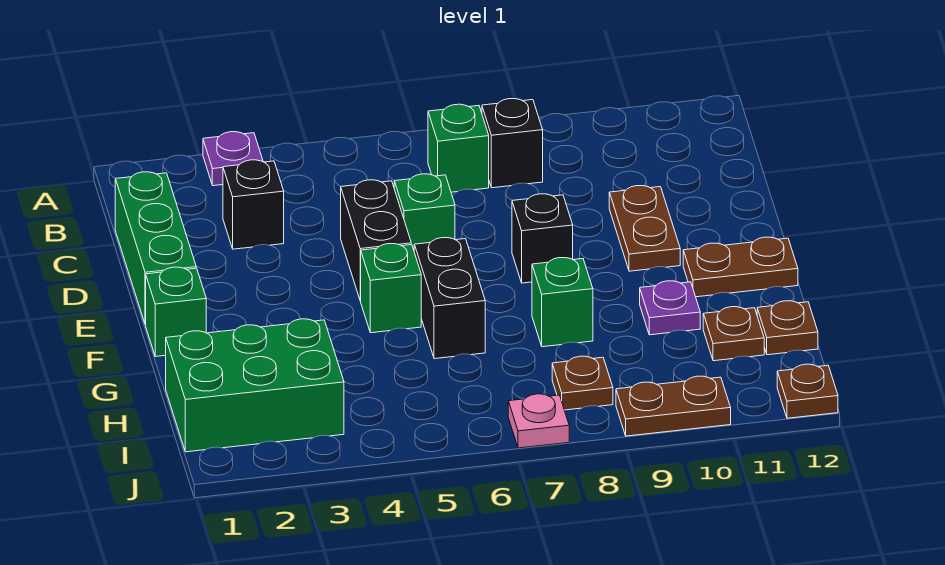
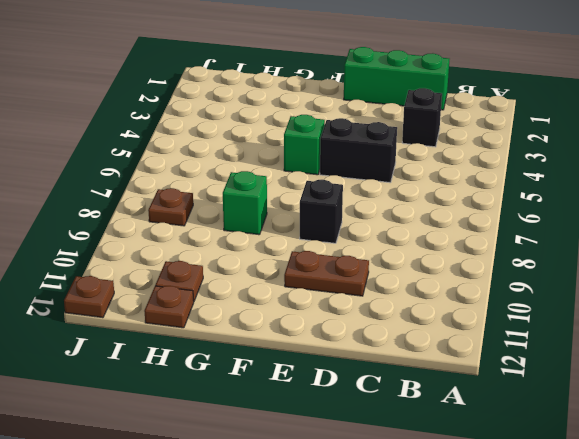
none -> purple plate A3 level 1
none -> green brick B7 level 1
none -> black brick B8 level 1

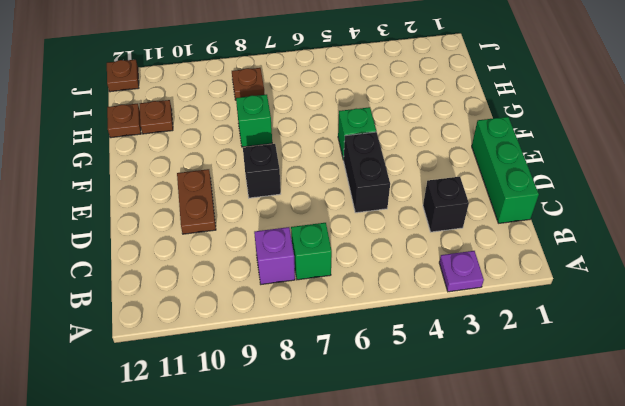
purple brick B8 level 1 -> black brick B8 level 1
none -> green brick D6 level 1
none -> green brick F1 level 1
none -> black brick F6:G6 level 1

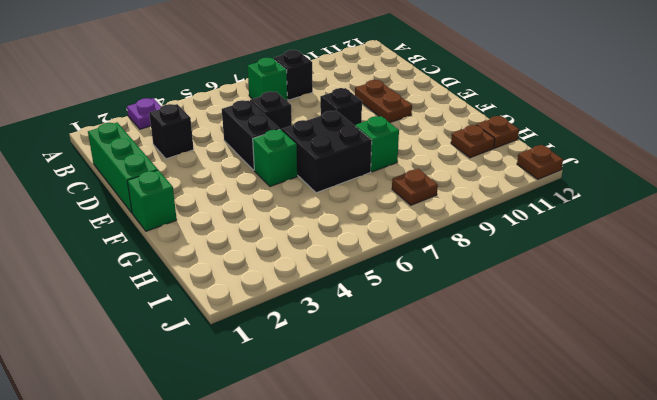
black brick D6 level 1 -> green brick D6 level 1
black brick F6:G7 level 1 -> black brick F6:G6 level 1
none -> brown plate F11:F12 level 1
none -> purple plate G10 level 1
none -> green brick H1:I3 level 1

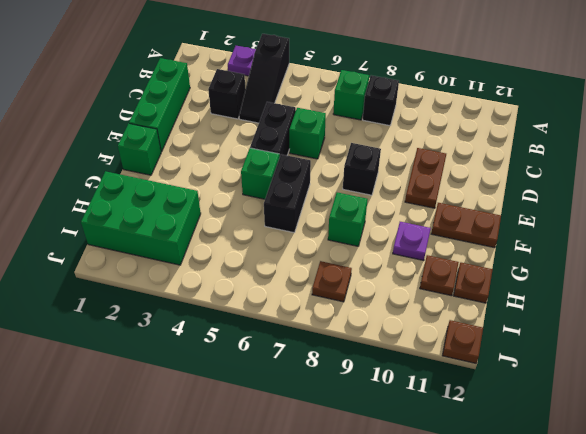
black slope A4:C4 level 1 top A -> none
none -> pink plate J7 level 1
none -> brown plate J9:J10 level 1

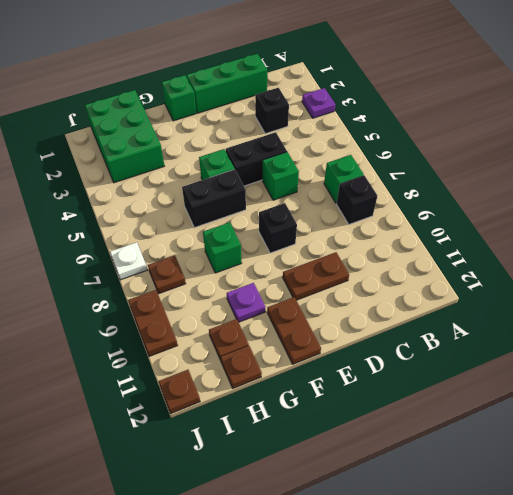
white plate J7 level 1 -> pink plate J7 level 1

